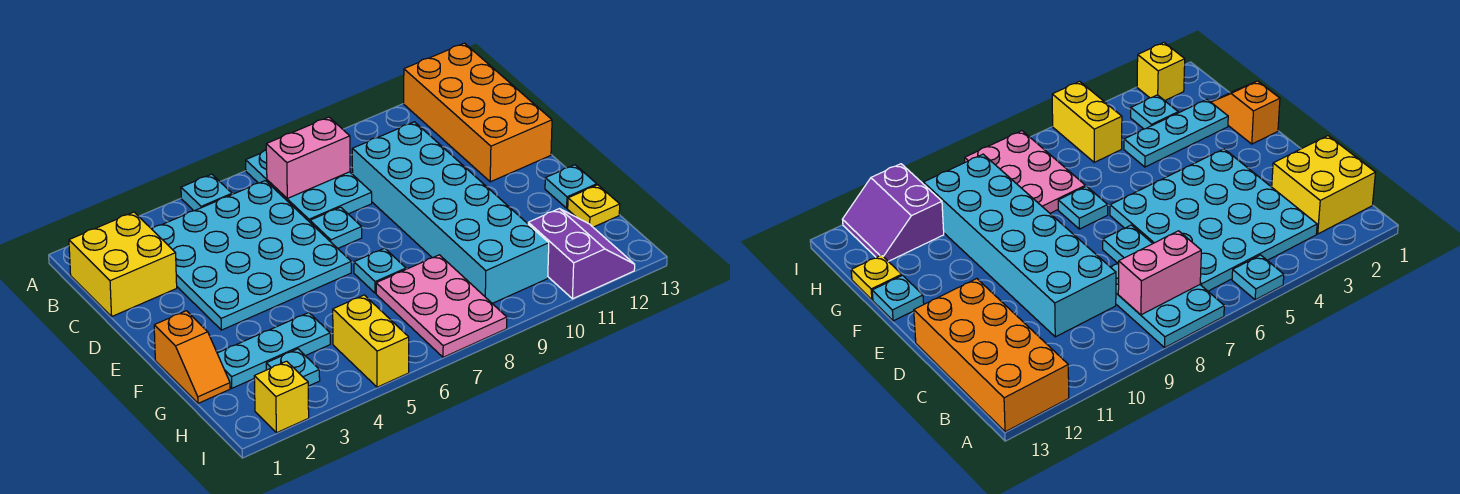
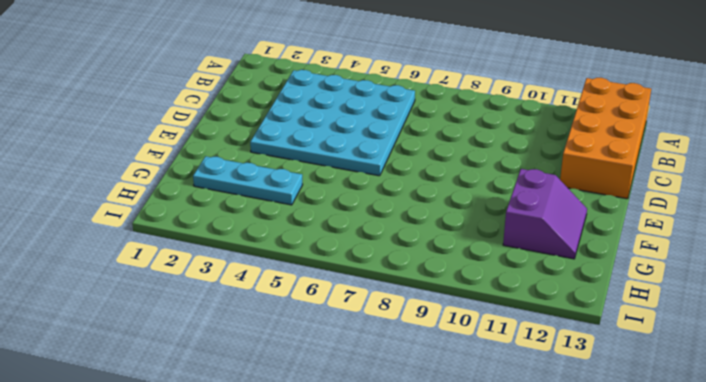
purple slope F11:G12 level 1 top 11 -> purple slope H11:I12 level 1 top 11
none -> cyan plate A5 level 1
none -> cyan plate A7:C8 level 1
none -> yellow brick B1:C2 level 1

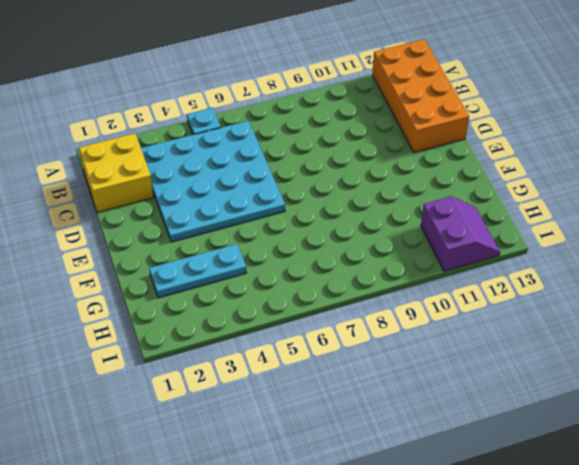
none -> cyan plate A7:C8 level 1
none -> cyan brick C9:H10 level 1
none -> cyan plate D7 level 1

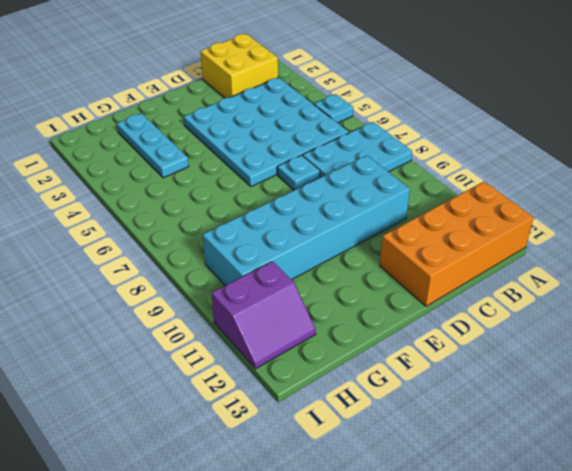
none -> orange slope F1:G1 level 1 top F
none -> cyan plate F7 level 1
none -> cyan plate F13 level 1

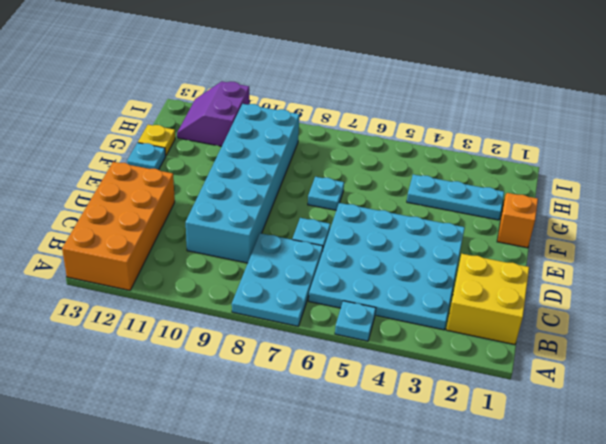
none -> pink plate G7:I8 level 1
none -> cyan plate H3 level 1
none -> yellow brick H5:I5 level 1

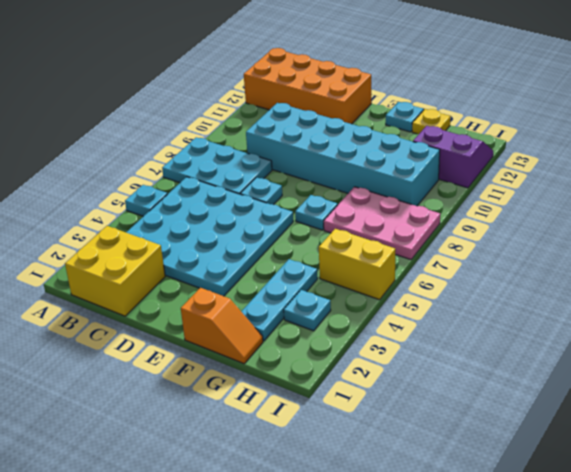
none -> yellow brick I2 level 1
none -> pink brick B7:B8 level 2

